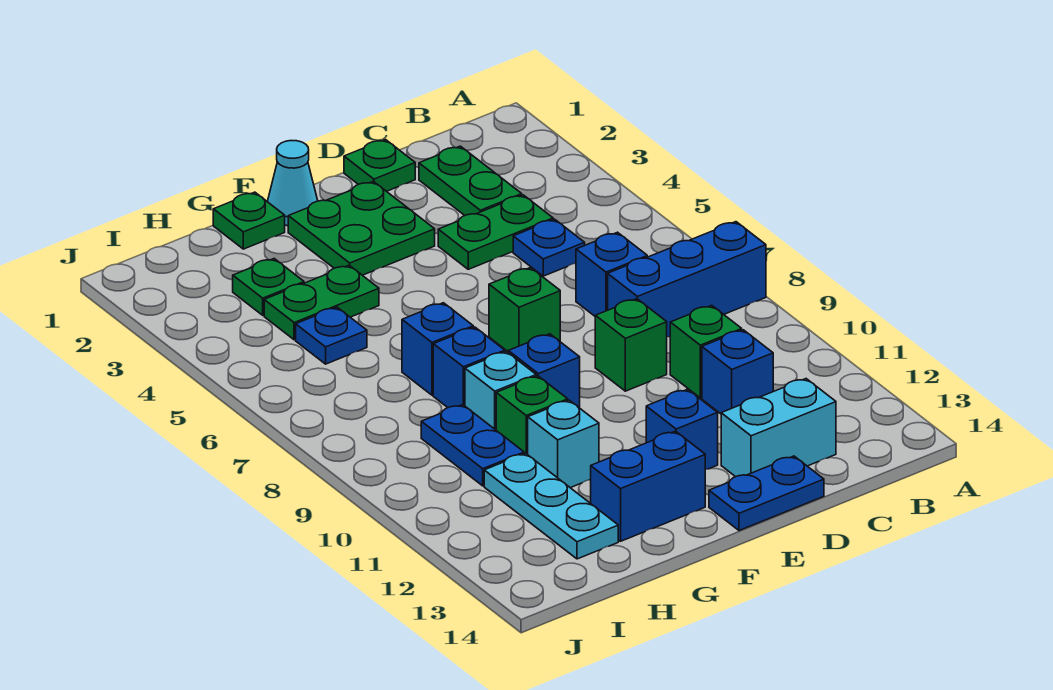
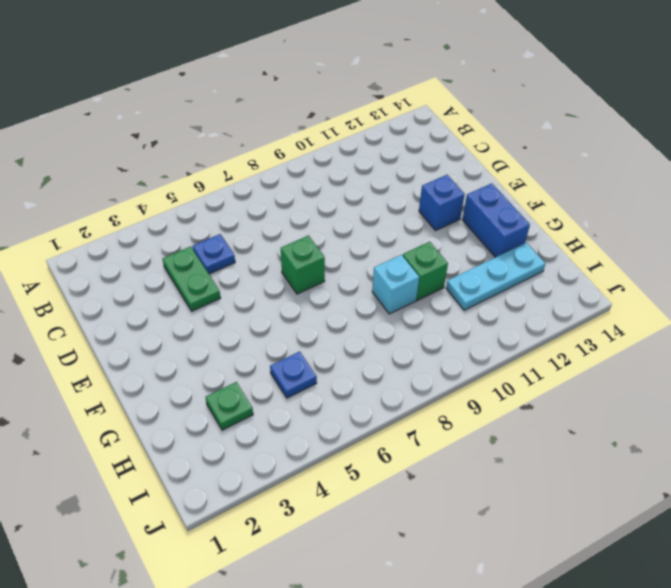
none -> blue brick A8:C8 level 1
none -> green plate C2:C3 level 1
none -> blue brick C7 level 1

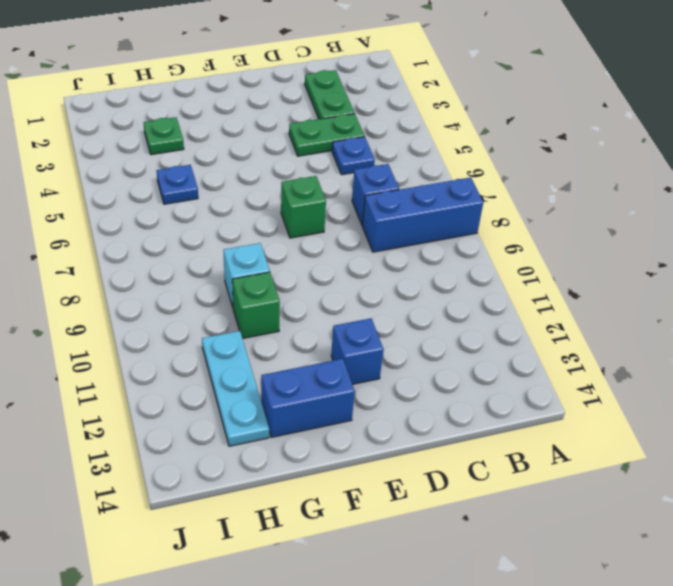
none -> green brick C10 level 1
none -> blue brick C11 level 1
none -> cyan brick C13:D13 level 1

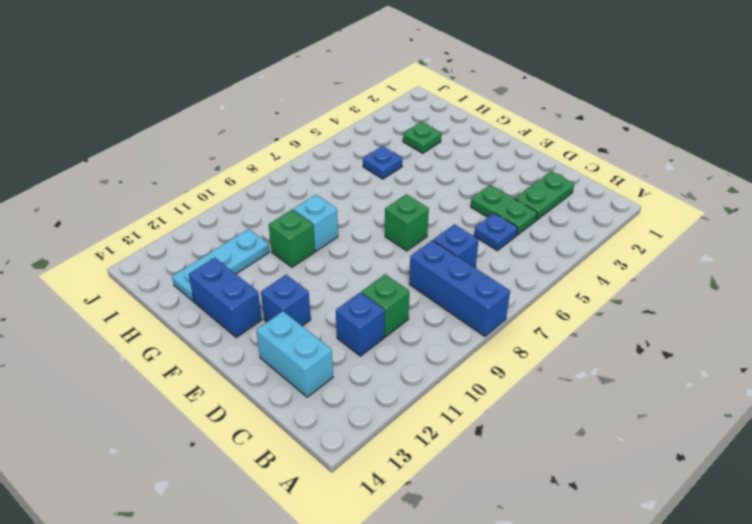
none -> green plate D1 level 1
none -> green brick D9 level 1
none -> blue plate D14:E14 level 1

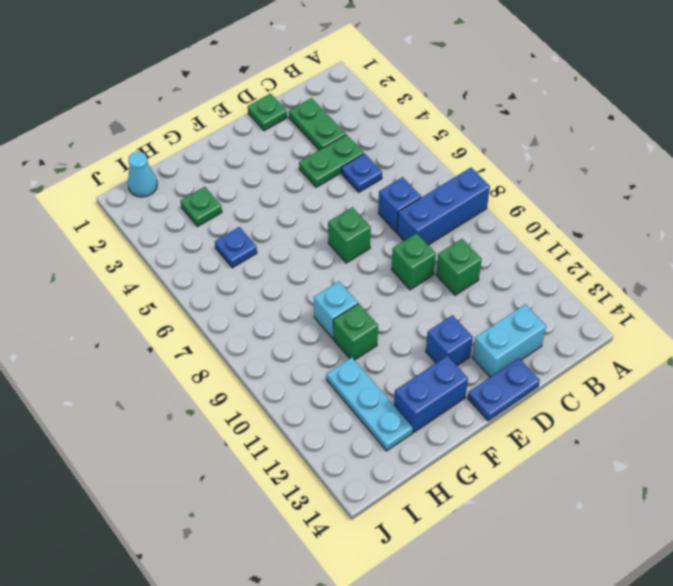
cyan cone I1 level 1 -> cyan cone F1 level 1
none -> blue brick C11 level 1
none -> green plate E2:F3 level 1
none -> blue brick F9 level 1

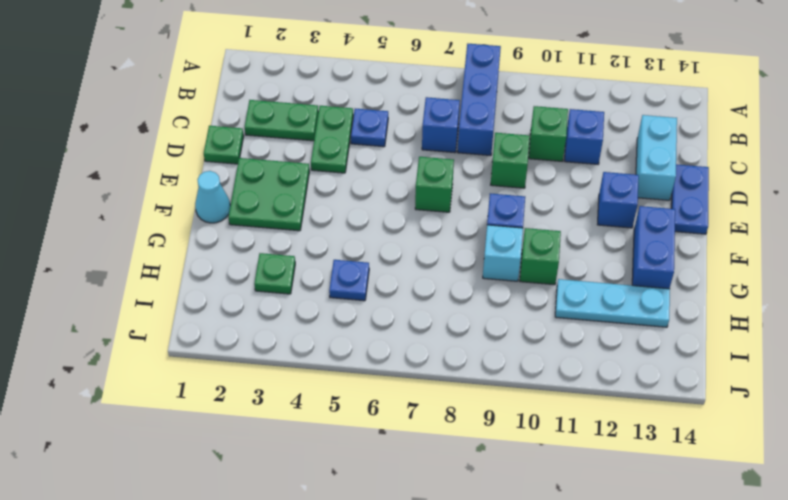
none -> green plate G1 level 1
none -> green plate G4:H4 level 1
none -> blue brick G7 level 1

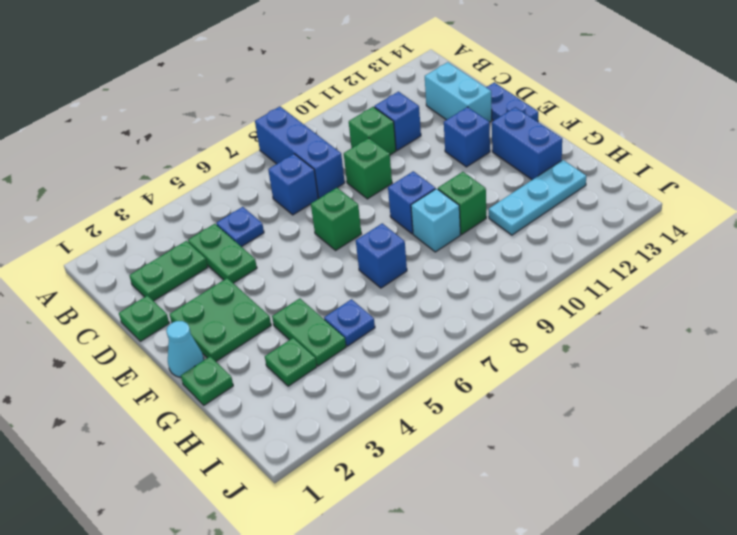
none -> blue brick G8 level 1
none -> cyan brick G11 level 1
none -> blue plate H9:H10 level 1

